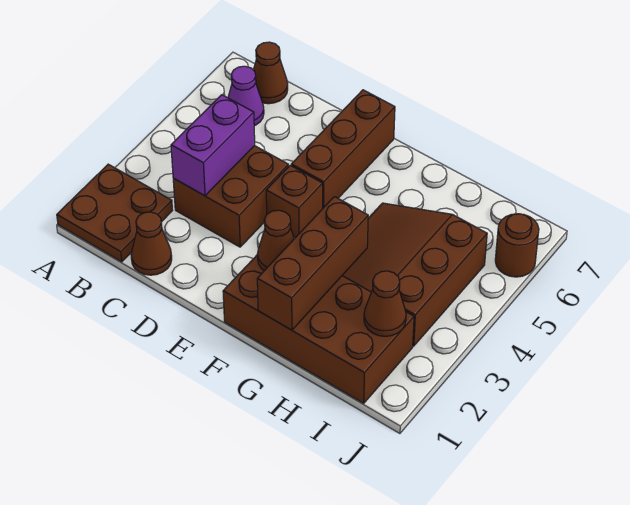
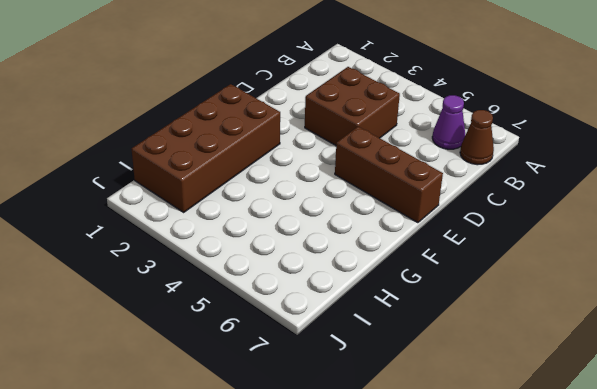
none -> brown plate A1:B2 level 1
none -> brown cone C1 level 1
none -> brown brick E4 level 1

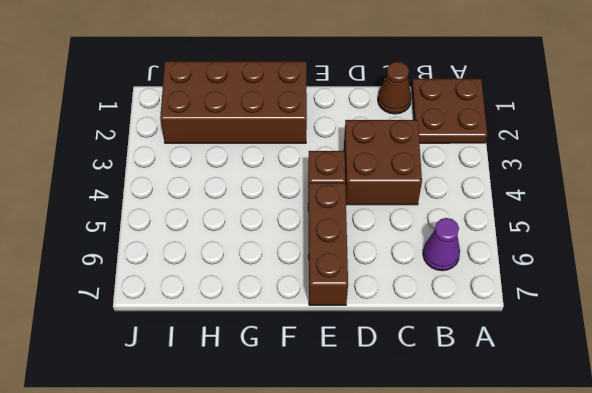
none -> brown cone B7 level 1
none -> brown slope G3:I5 level 1 top I
none -> brown round brick J6 level 1

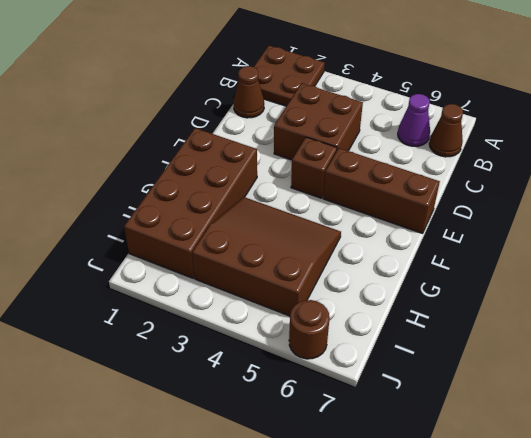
none -> purple brick C3:C4 level 2
none -> brown cone F2 level 2
none -> brown brick G1:G3 level 2

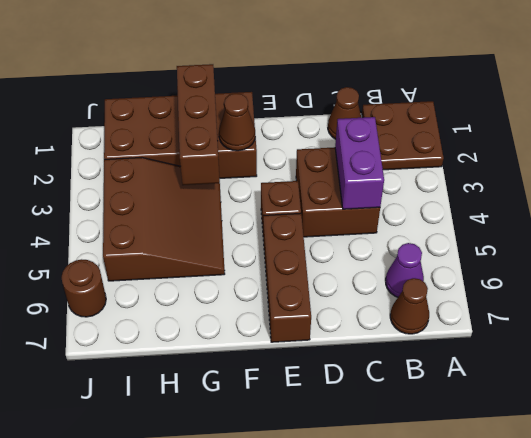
none -> brown cone I2 level 2

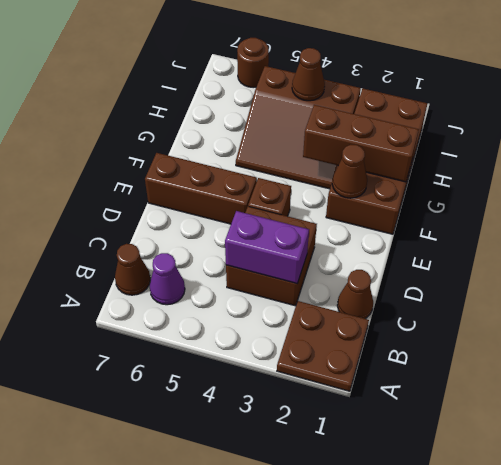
brown cone I4 level 2 -> brown cone I2 level 2

